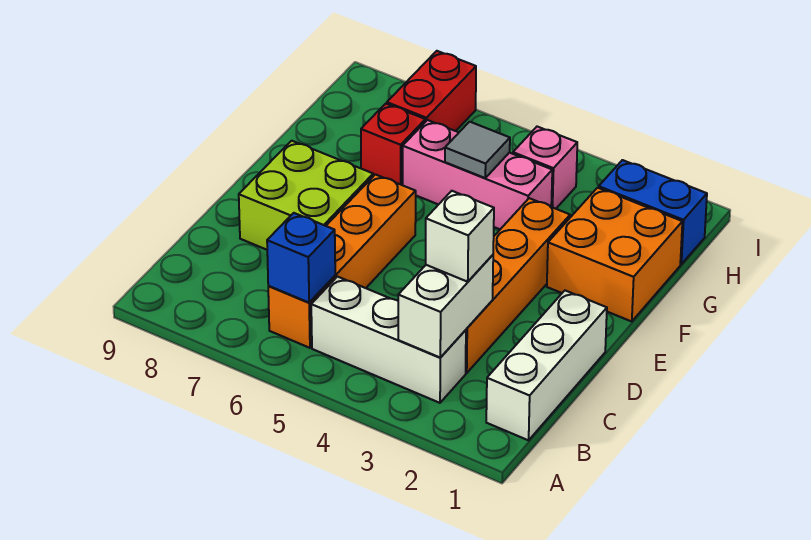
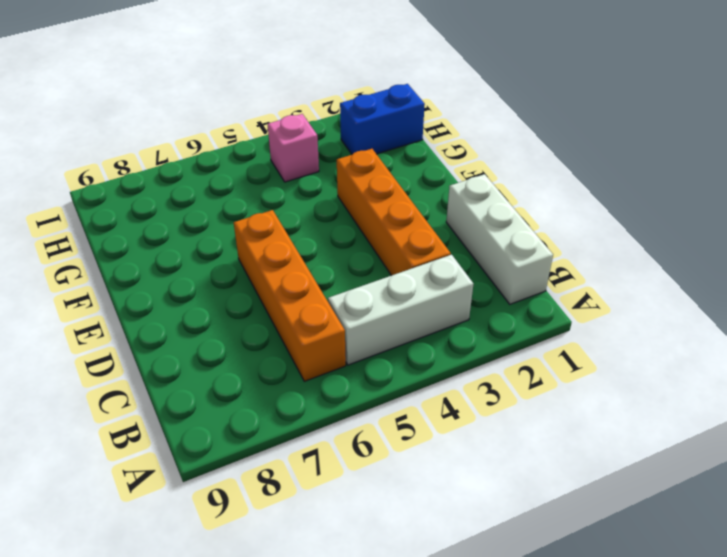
none -> lime brick D7:E8 level 1
none -> orange brick F1:G2 level 1
none -> pink brick G4:G6 level 1

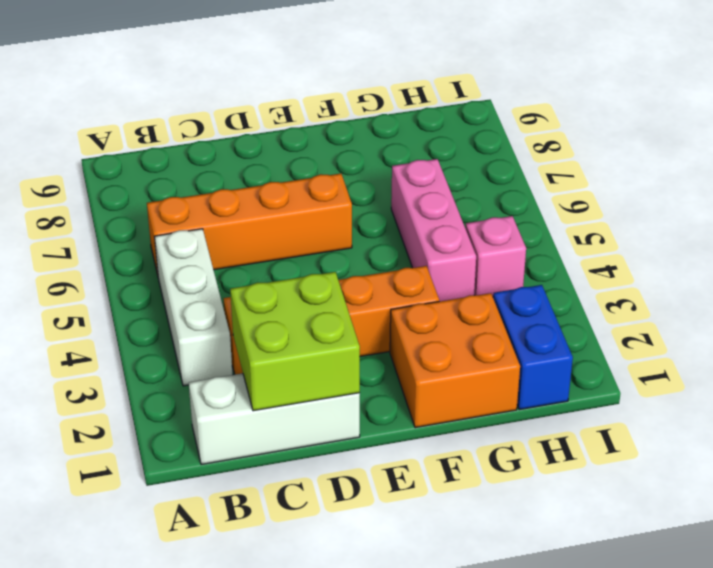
lime brick C1:D2 level 2 -> lime brick D7:E8 level 1
none -> red brick G7 level 1
none -> red brick H7:I7 level 1
none -> white brick B3:C3 level 2

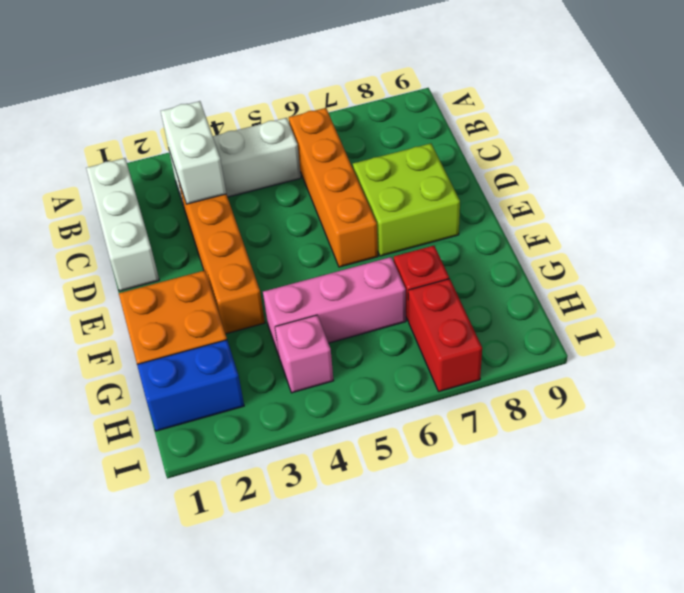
none -> blue brick B6 level 2
none -> grey tile G5 level 2
none -> white brick C3 level 3

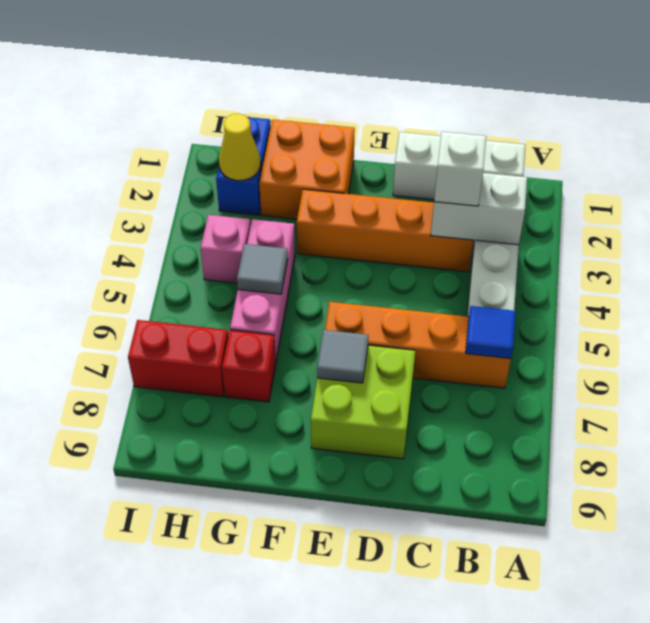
blue tile B6 level 2 -> blue brick B6 level 2
grey tile E7 level 2 -> none
yellow cone H2 level 2 -> none

